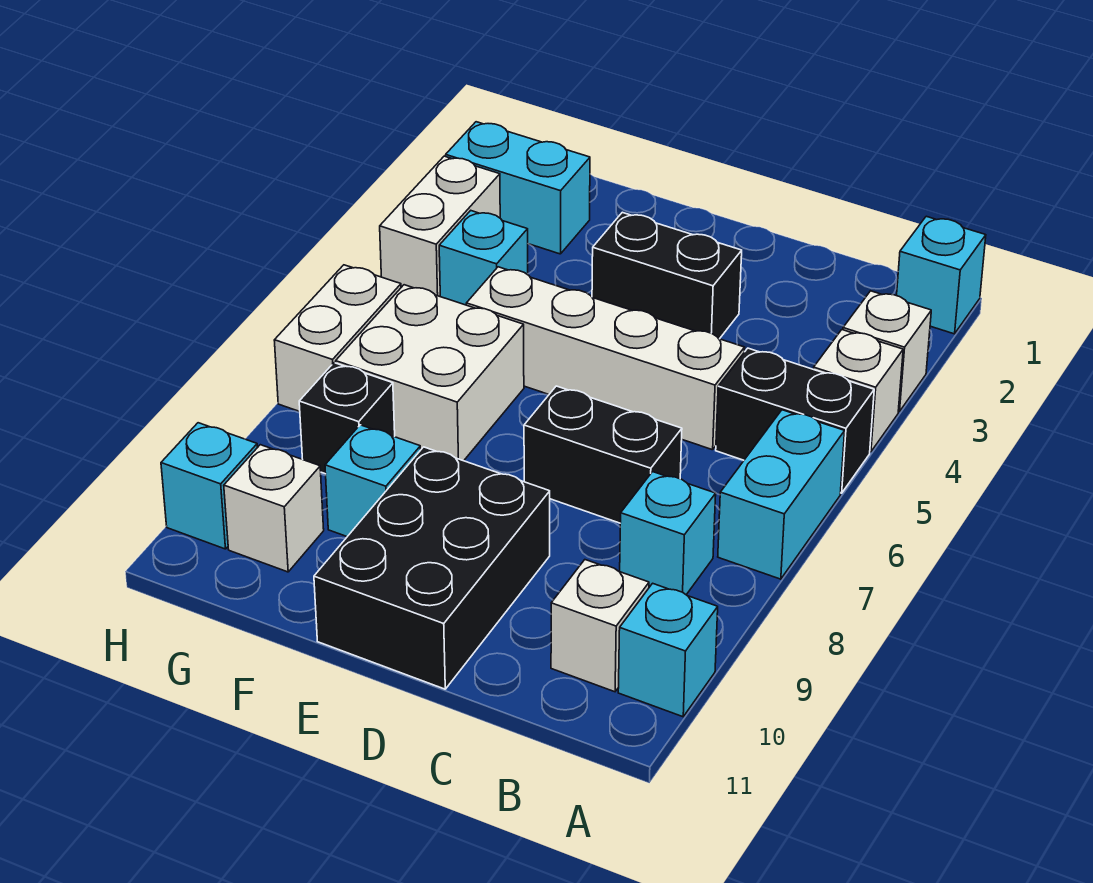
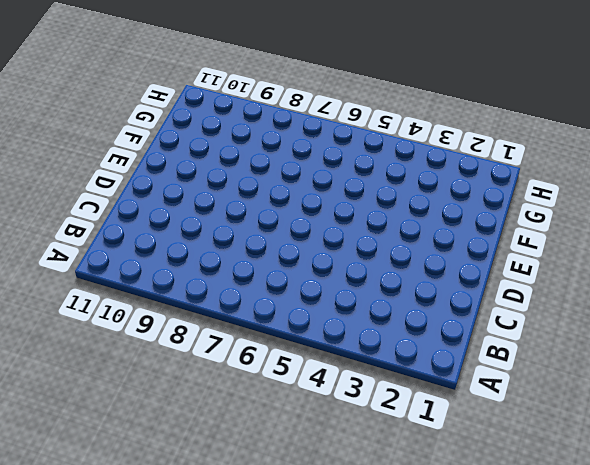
none -> cyan brick A1 level 1
none -> white brick A3 level 1
none -> white brick A4 level 1

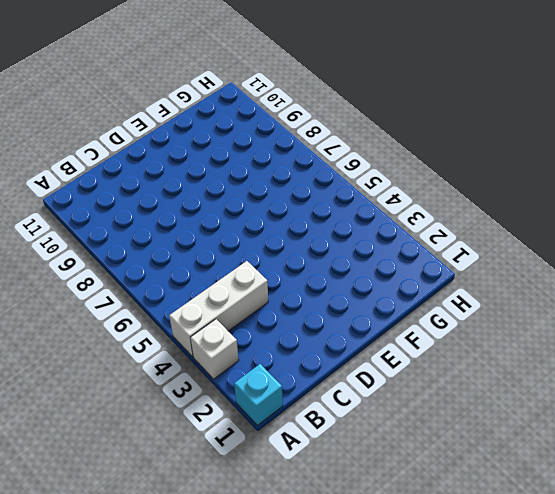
white brick A4:C4 level 1 -> white brick A4 level 1
none -> black brick A5:B5 level 1
none -> cyan brick A6:A7 level 1
none -> cyan brick A10 level 1

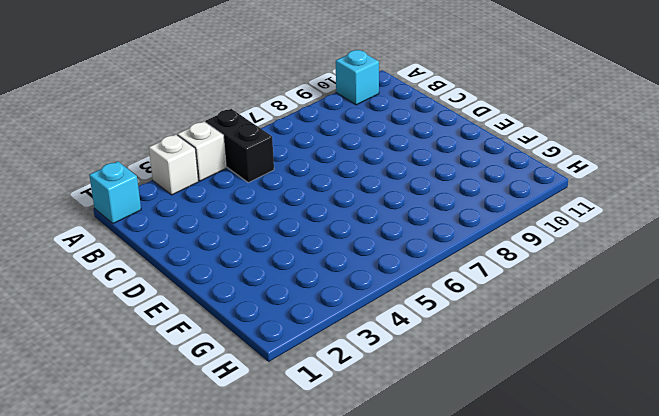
none -> cyan brick A6:A7 level 1
none -> cyan brick B8 level 1
none -> white brick B10 level 1

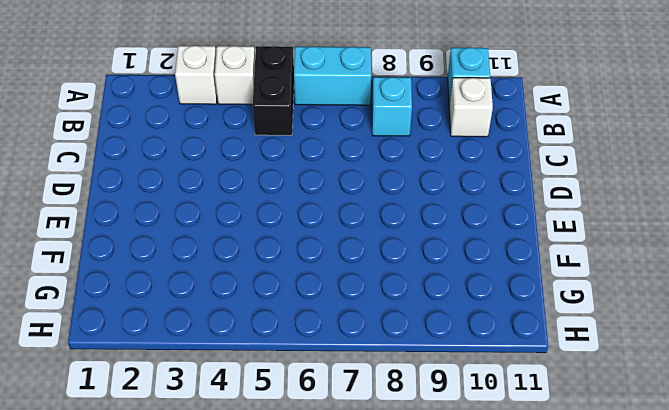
none -> cyan brick A1 level 1
none -> white brick C5:F5 level 1
none -> black brick C7:D7 level 1

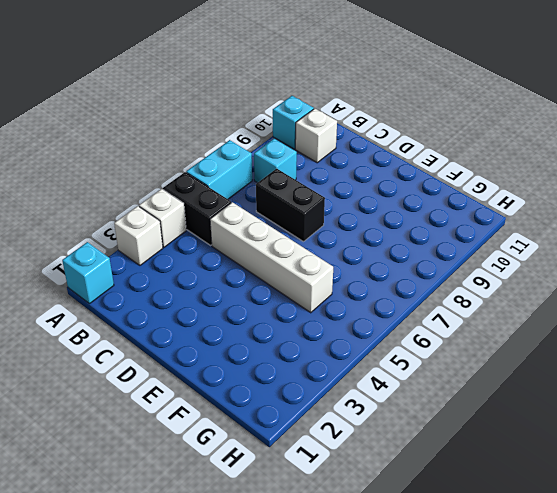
none -> black brick D3:E3 level 1
none -> black brick D9:E11 level 1
none -> white brick F6:G7 level 1

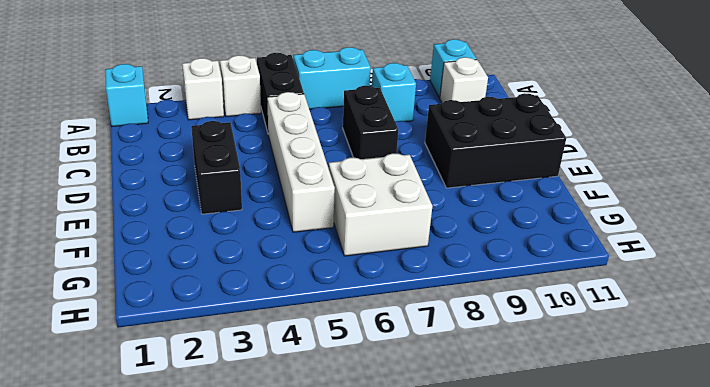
none -> cyan brick F9 level 1
none -> cyan brick G2:H2 level 1
none -> cyan brick G4 level 1

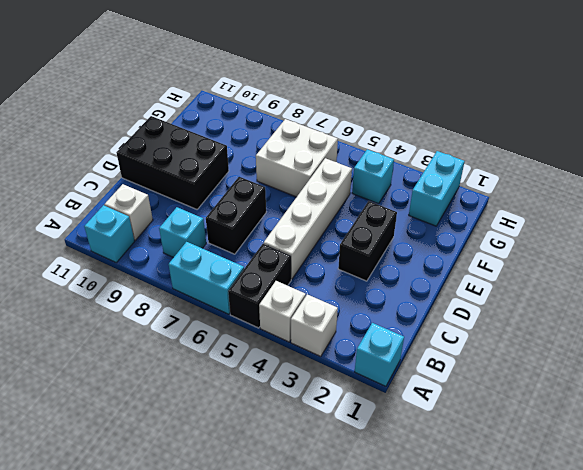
none -> cyan brick F9 level 1
none -> black brick G8 level 1
none -> white brick G10 level 1

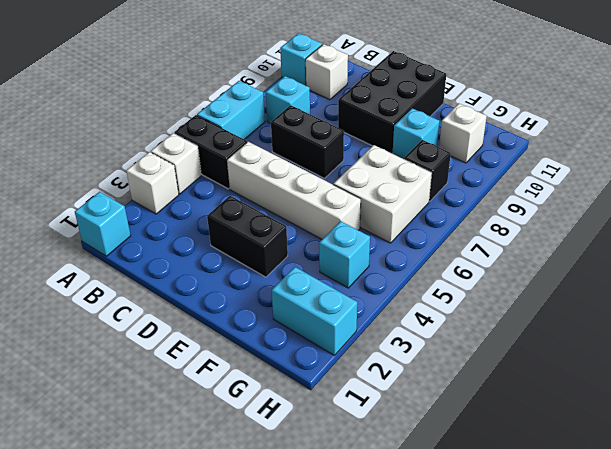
none -> white brick H3:H4 level 1
none -> white brick H6:H7 level 1
none -> cyan brick H10 level 1

